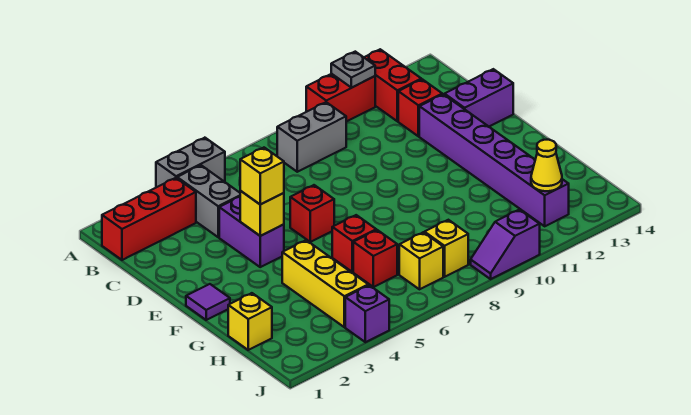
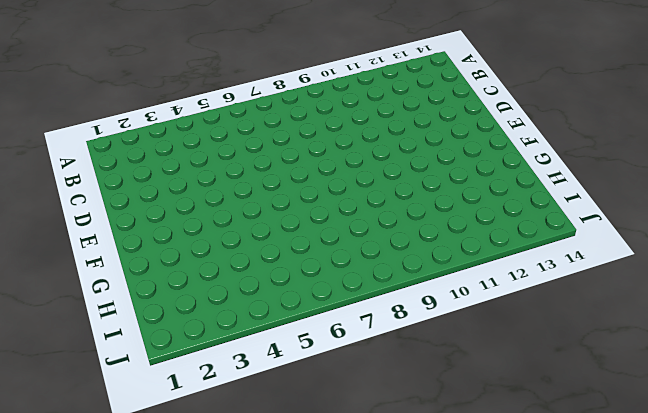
none -> grey brick A4:A5 level 1
none -> red brick A10:A11 level 1
none -> red brick A12:B12 level 1

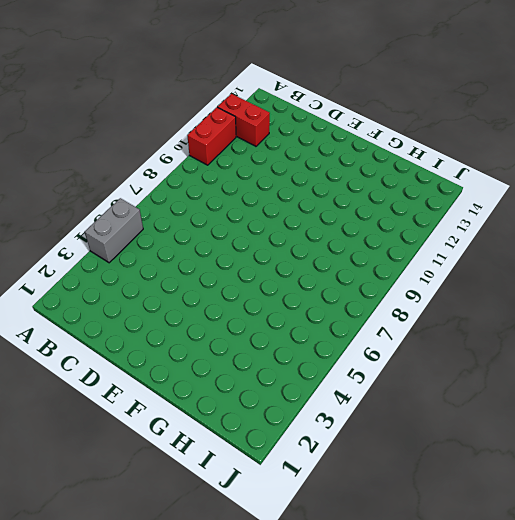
none -> red brick B1:B3 level 1
none -> grey brick B4:C4 level 1
none -> grey brick B8:B9 level 1

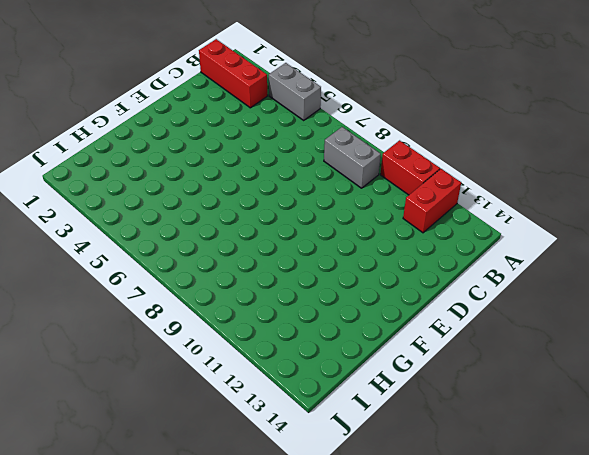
none -> grey brick B4:C4 level 1
none -> red brick C12 level 1
none -> purple brick D4:E4 level 1

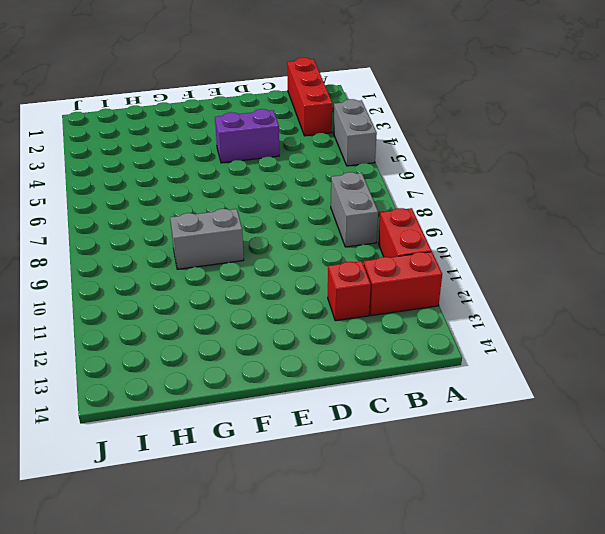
grey brick F9:G9 level 1 -> grey brick B4:C4 level 1
none -> purple brick D12:I12 level 1
none -> purple brick D13:D14 level 1
none -> red brick E6 level 1

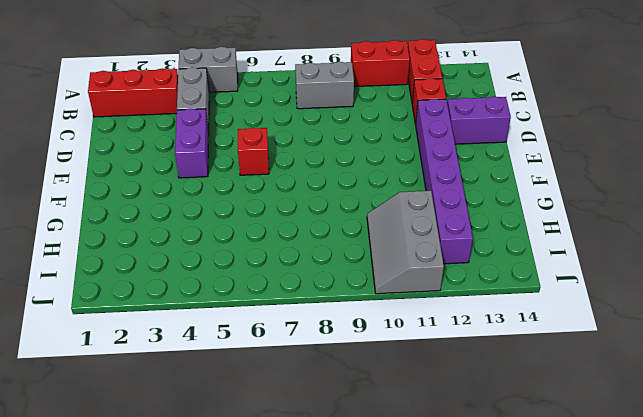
grey slope H10:J11 level 1 top 11 -> purple slope J9:J10 level 1 top 10
none -> purple tile F1 level 1
none -> yellow brick G4:I4 level 1
none -> red brick G6 level 1

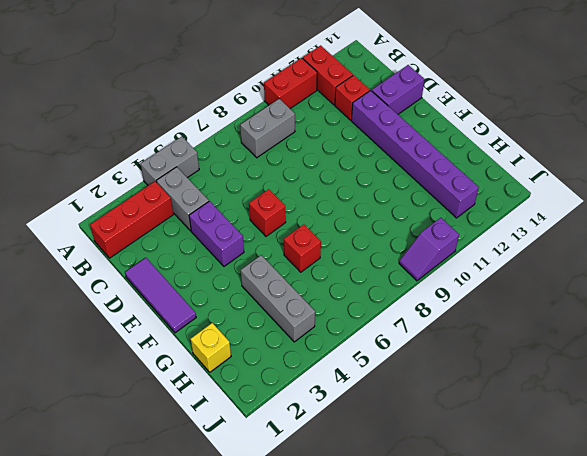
purple tile D1:F1 level 1 -> purple tile F1 level 1
grey brick G4:I4 level 1 -> yellow brick G4:I4 level 1
none -> red brick H6 level 1
none -> yellow brick I7 level 1
none -> yellow brick I8 level 1

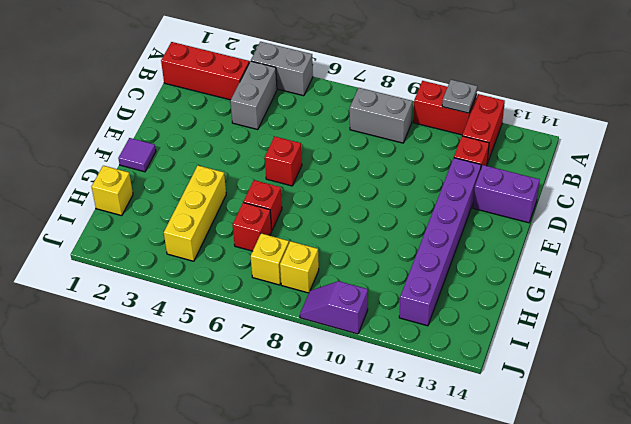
none -> purple brick D4:E4 level 1
none -> purple brick J4 level 1
none -> yellow brick E4 level 2

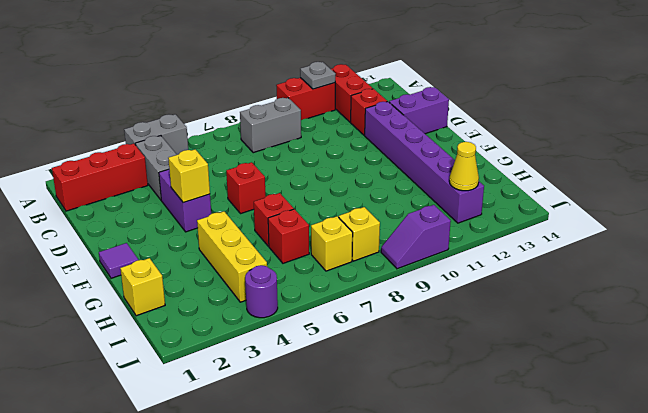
purple round brick J4 level 1 -> purple brick J4 level 1
none -> yellow brick E4 level 3

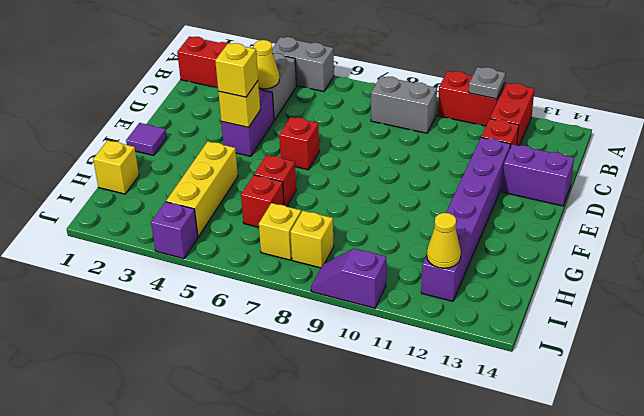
yellow cone C4 level 2 -> none

